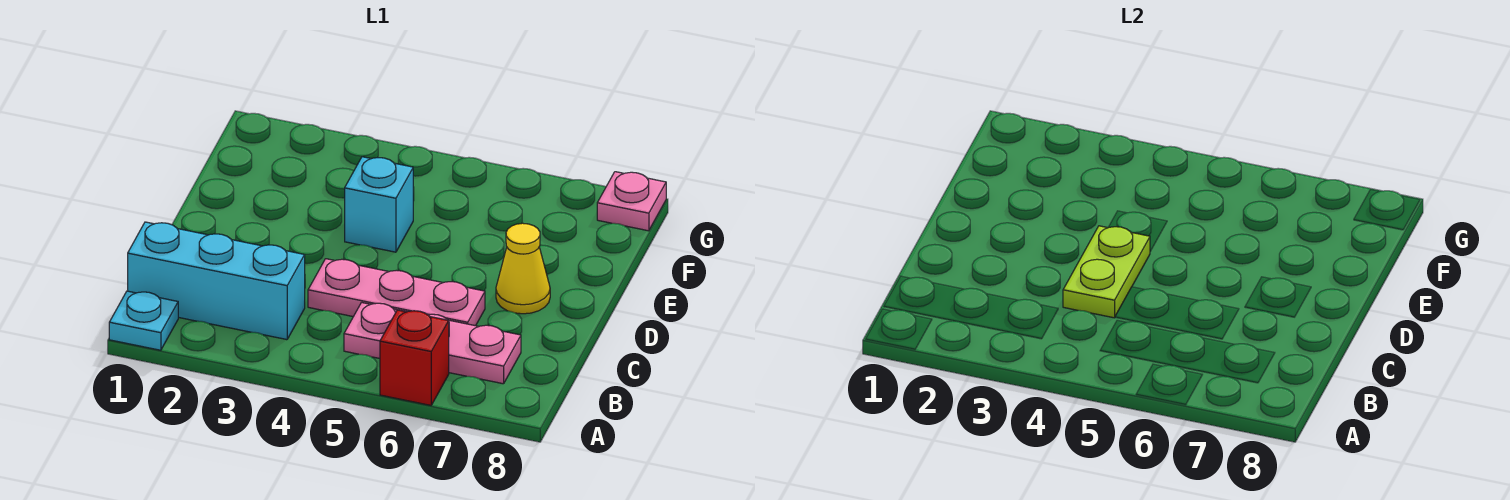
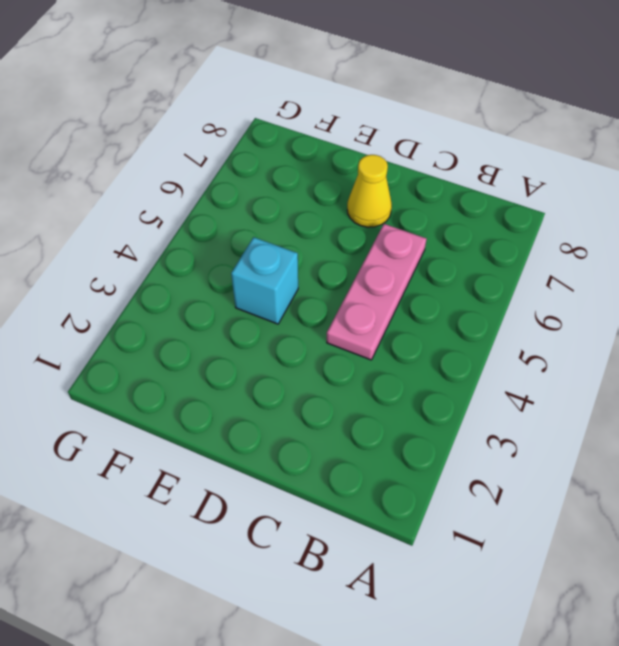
none -> cyan plate A1 level 1
none -> red brick A6 level 1

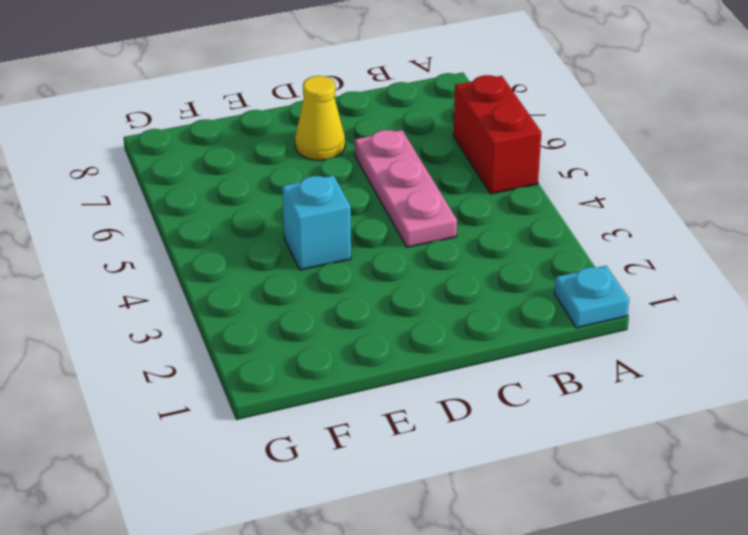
red brick A5:A6 level 1 -> red brick A6 level 1
none -> cyan brick B1:B3 level 1
none -> pink plate B5:B7 level 1

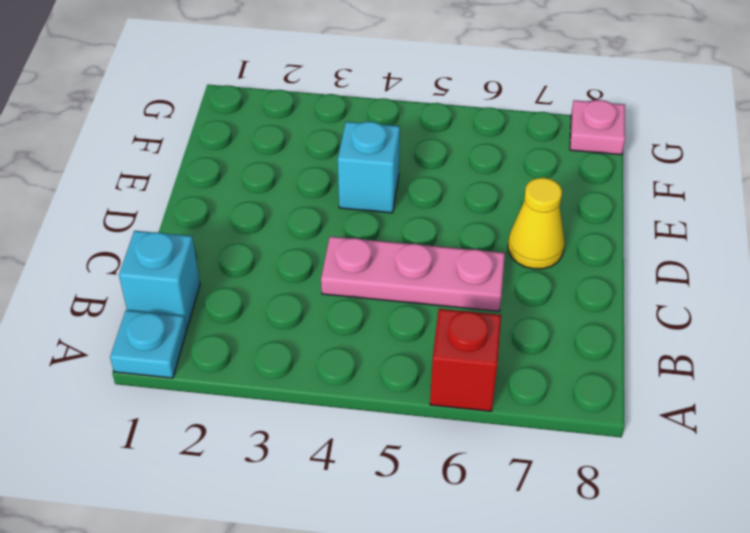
cyan brick B1 level 1 -> cyan brick B1:B3 level 1
none -> pink plate B5:B7 level 1
none -> lime plate C4:D4 level 2

